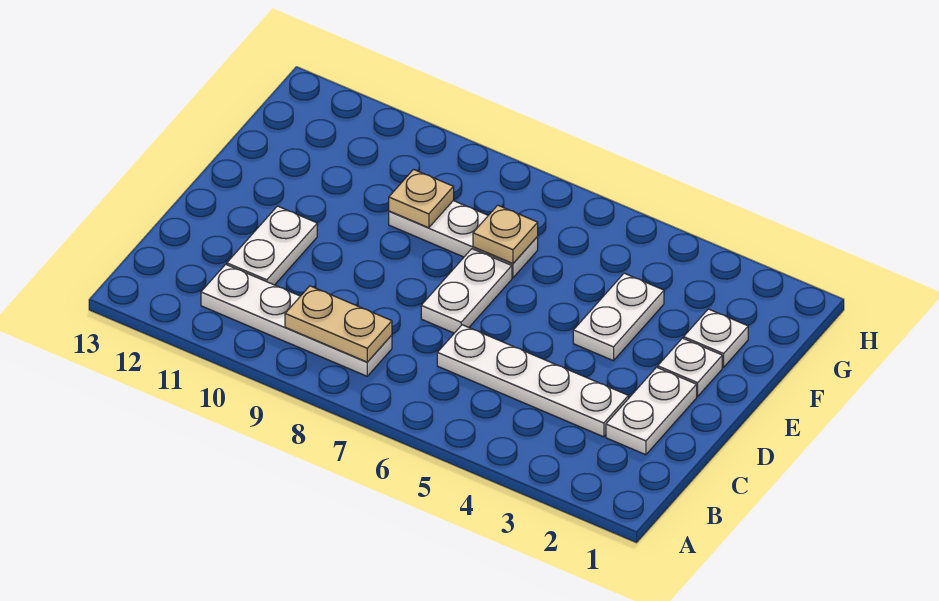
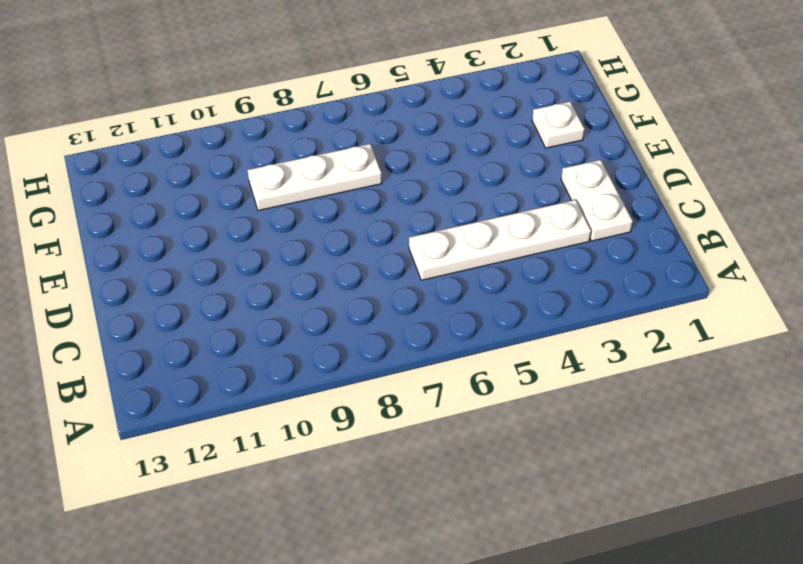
none -> white plate B8:B11 level 1
none -> white plate C11:D11 level 1
none -> white plate D7:E7 level 1

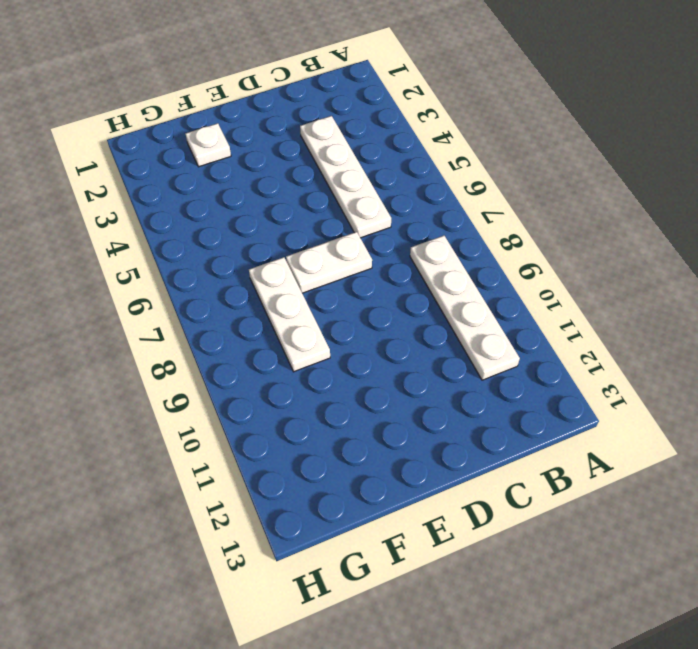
none -> white plate C2:D2 level 1
none -> white plate C11:D11 level 1
none -> white plate E2 level 1

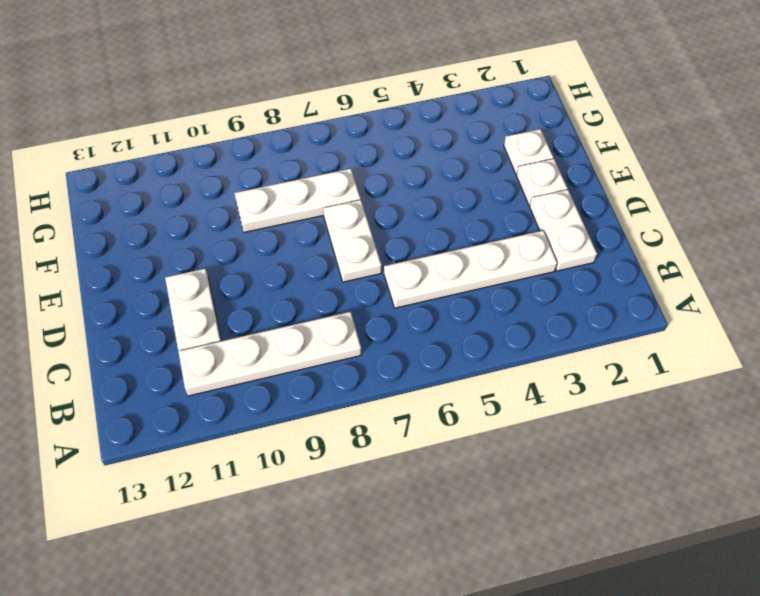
none -> white plate E4:F4 level 1
none -> tan plate B8:B9 level 2
none -> tan plate F7 level 2

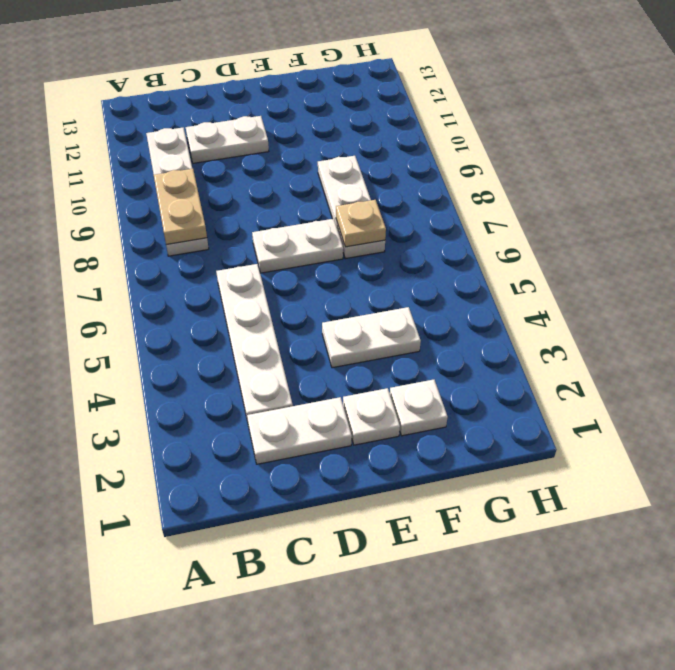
none -> tan plate F9 level 2

